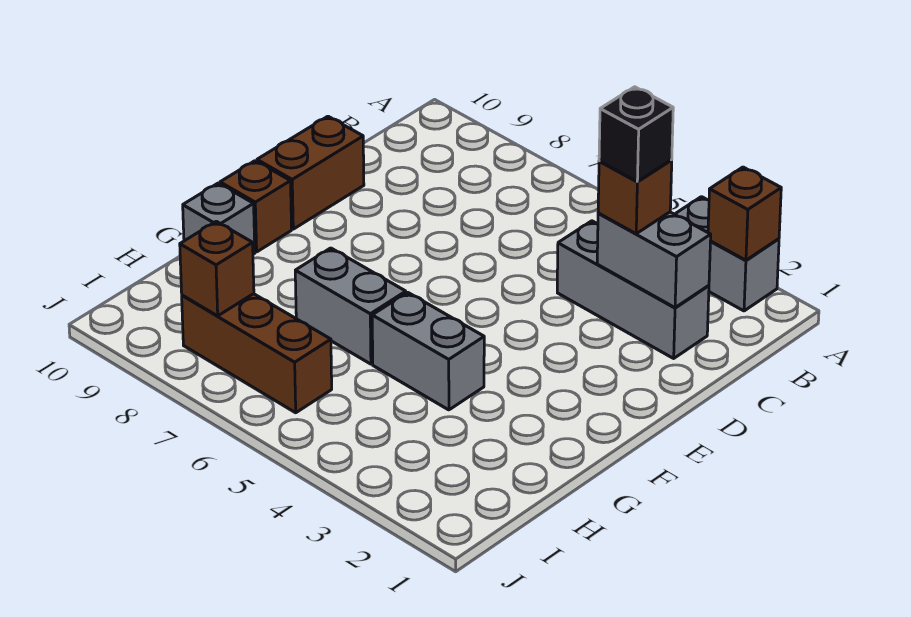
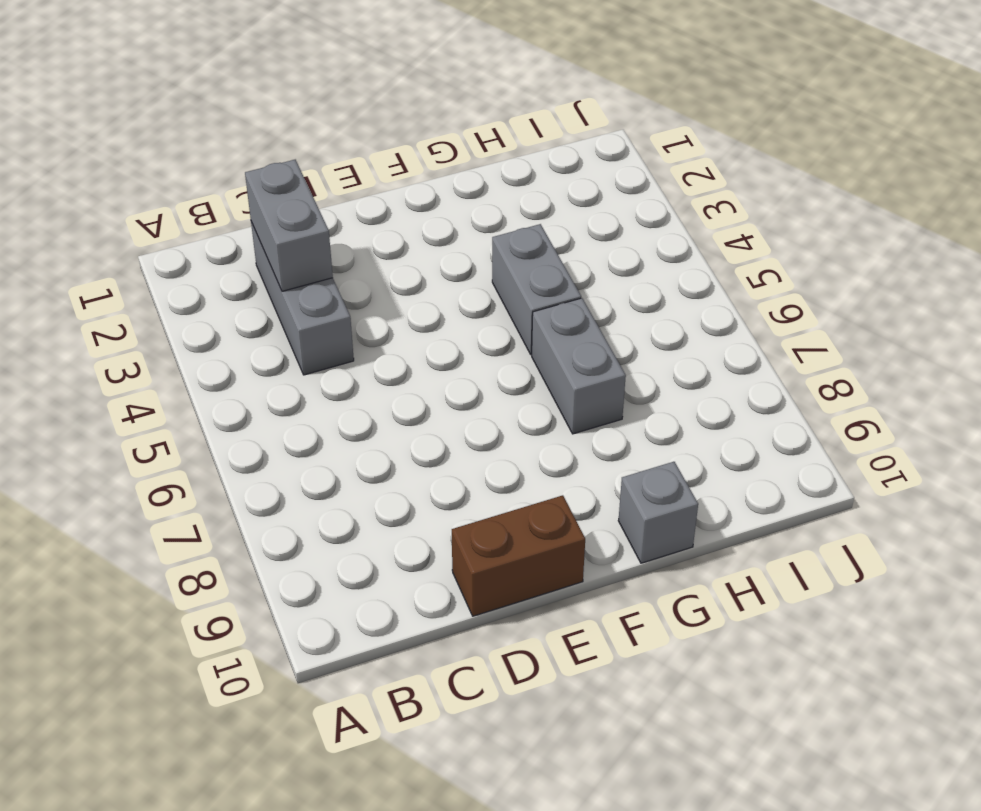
none -> grey brick A2:A3 level 1
none -> brown brick F10 level 1
none -> brown brick I6:I8 level 1

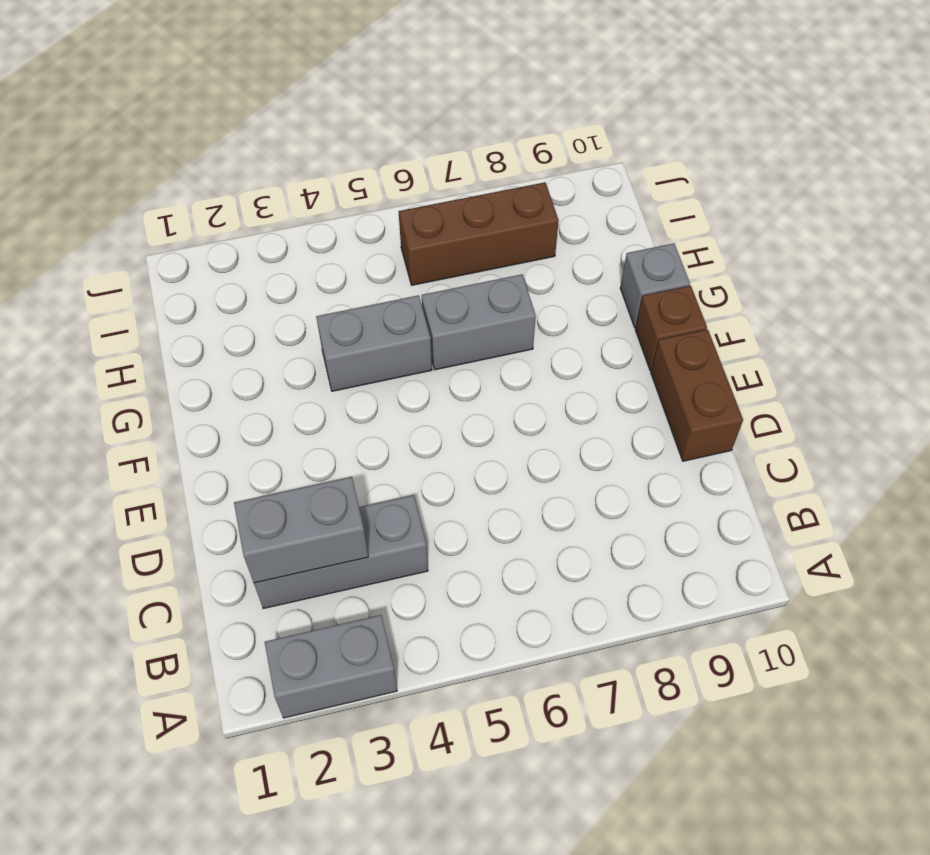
none -> brown brick A2 level 2
none -> brown brick I8 level 2
none -> brown brick C3 level 3

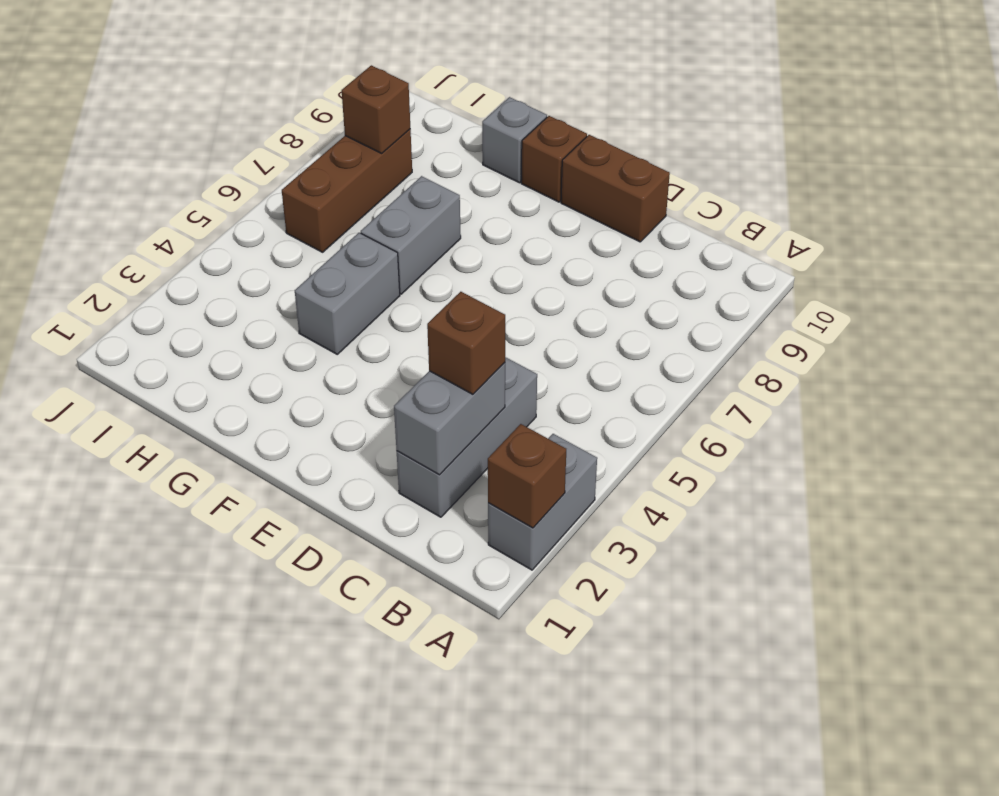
none -> black brick C3 level 4

